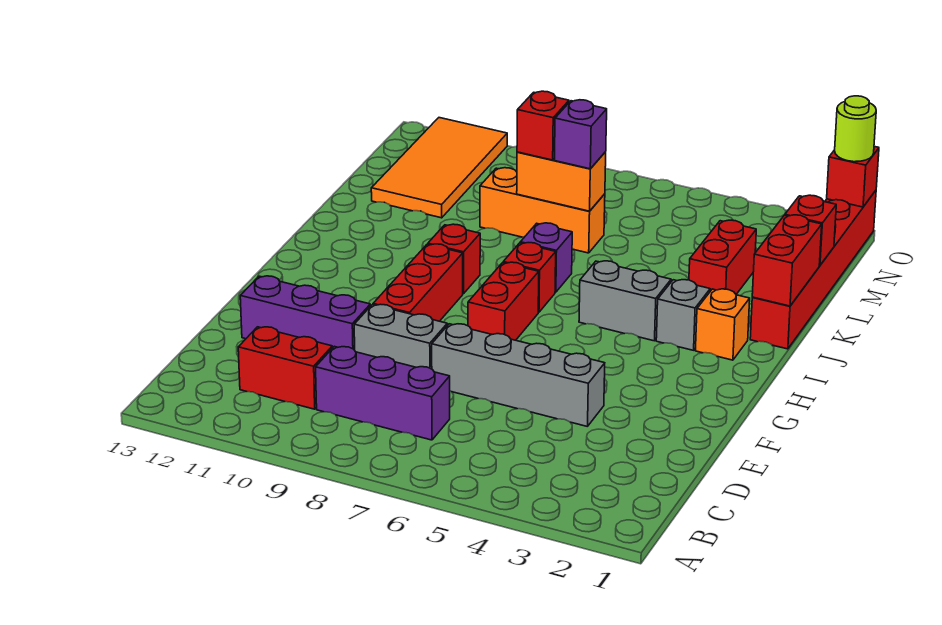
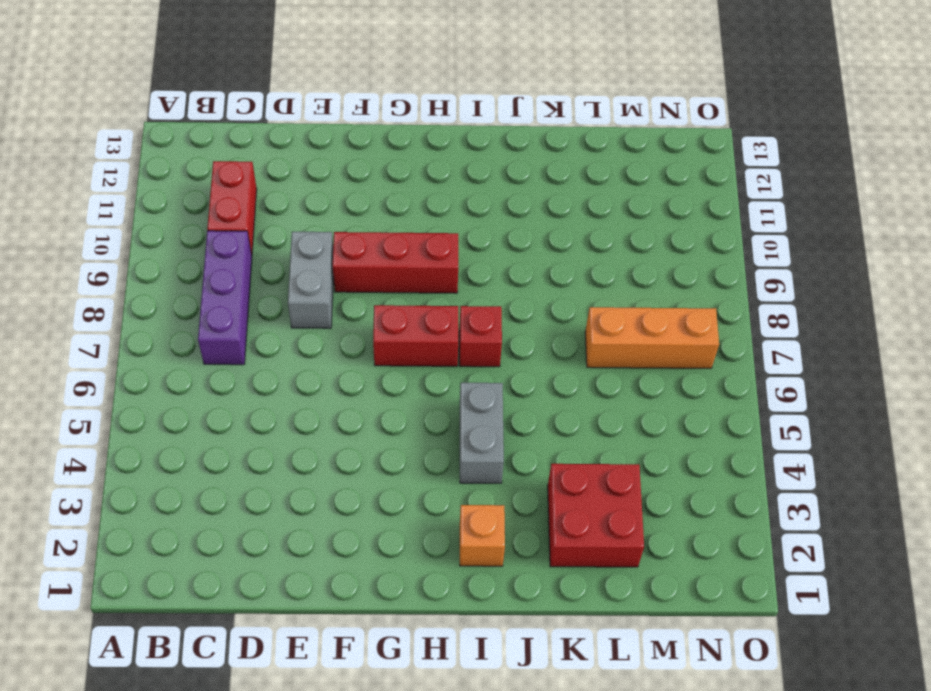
red brick K2:L3 level 1 -> red brick K3:L3 level 1
orange brick L7:N7 level 1 -> orange brick L7:L9 level 1
none -> grey brick E4:E7 level 1
none -> purple brick E10:E12 level 1
none -> grey brick I3 level 1

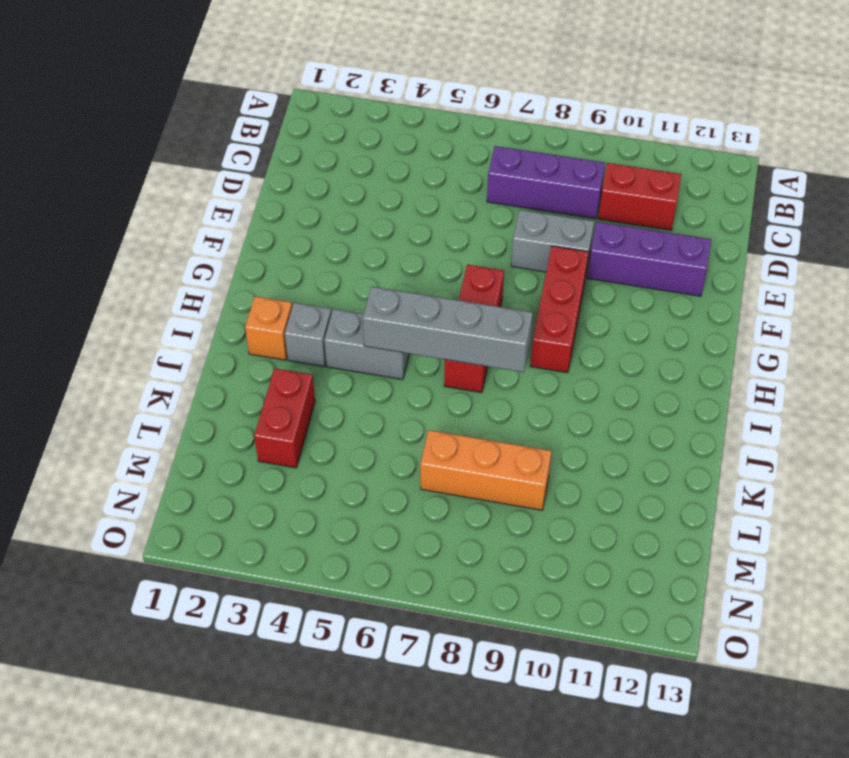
grey brick I5:I8 level 2 -> grey brick E4:E7 level 1
none -> red brick I9 level 1
none -> red brick J1:O1 level 1
none -> purple brick J7 level 1

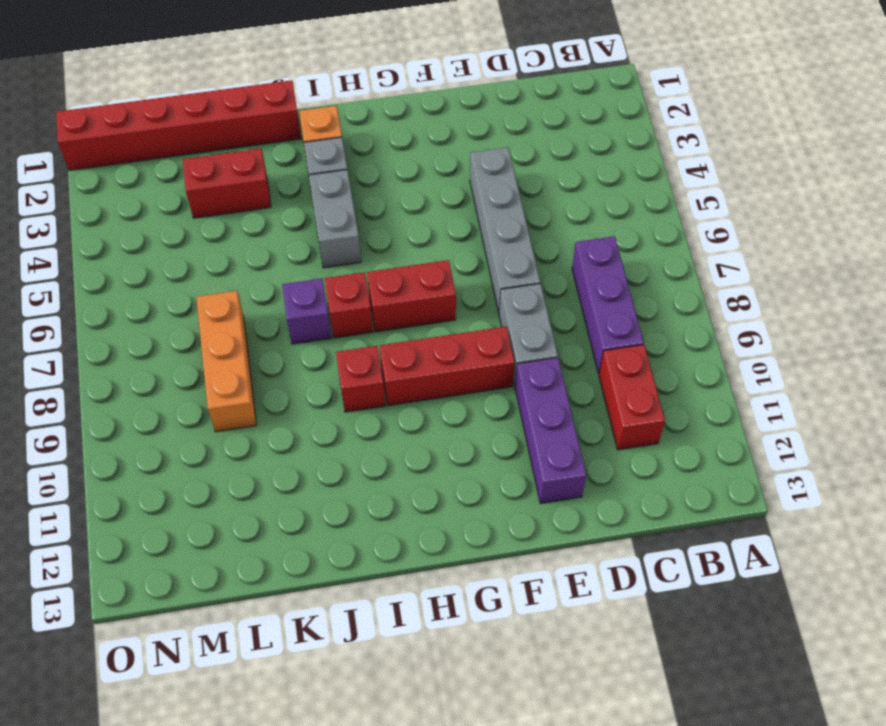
none -> orange tile L11:O12 level 1
none -> red brick J1:K1 level 2
none -> red brick L1 level 2

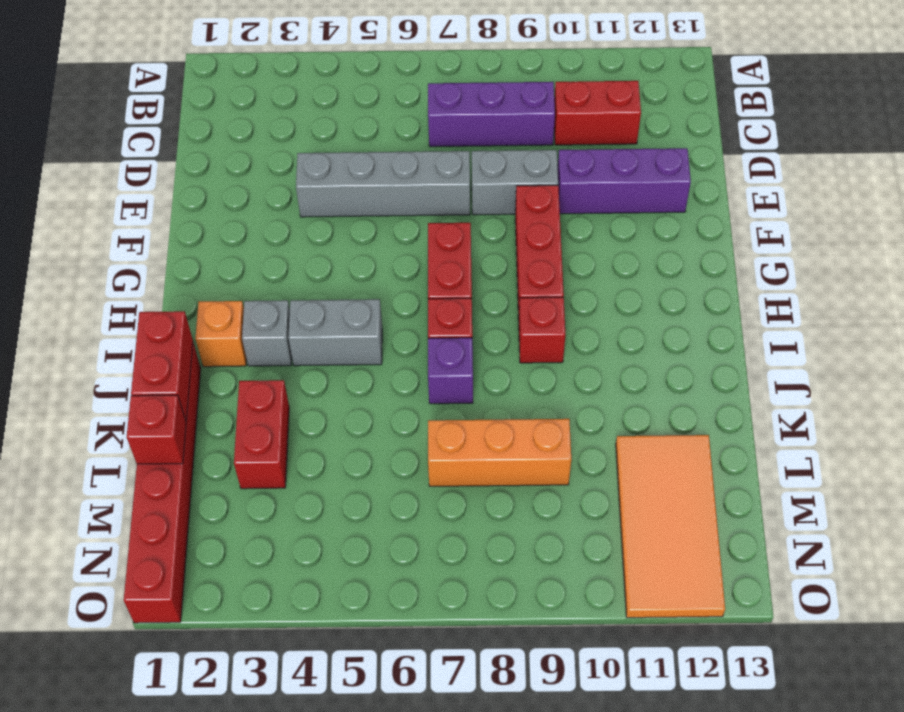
none -> orange brick L7:L8 level 2
none -> red brick O1 level 2
none -> purple brick L7 level 3

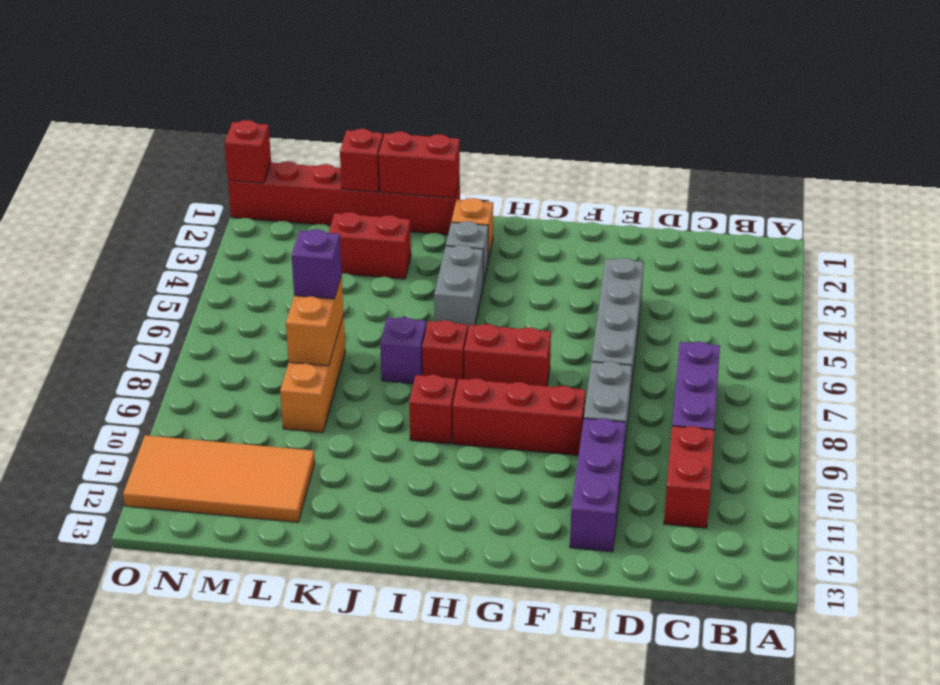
none -> red brick L8 level 3
none -> lime round brick O1 level 3

